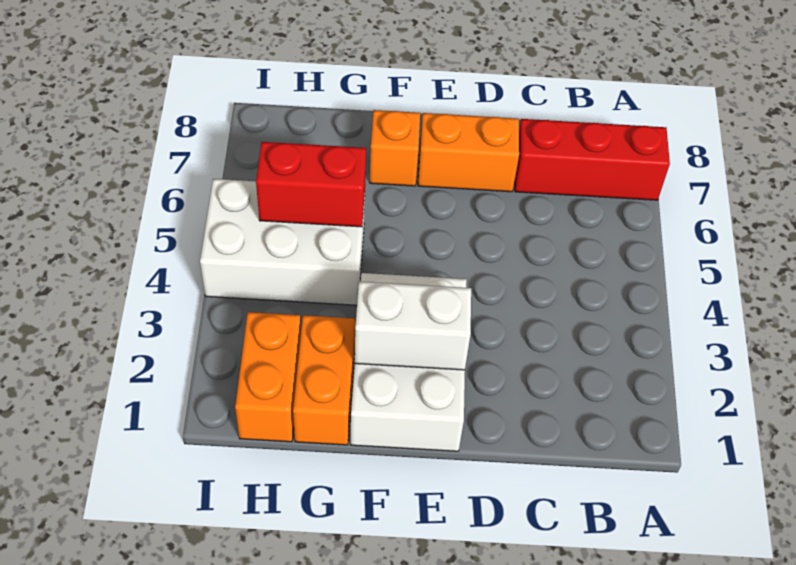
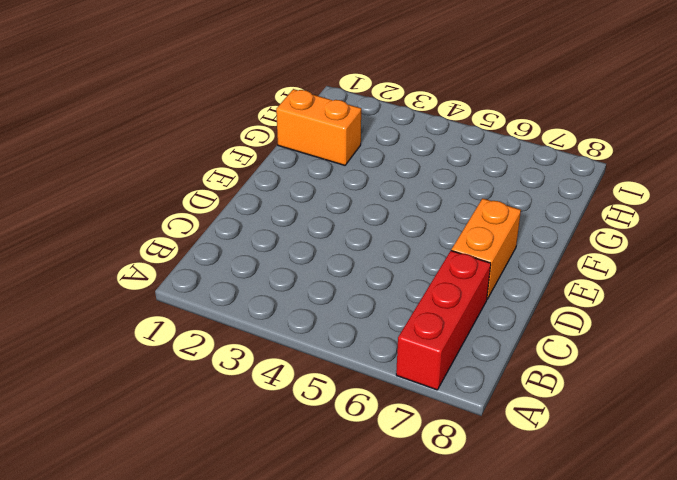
none -> white brick E1:F3 level 1
none -> orange brick F7 level 1

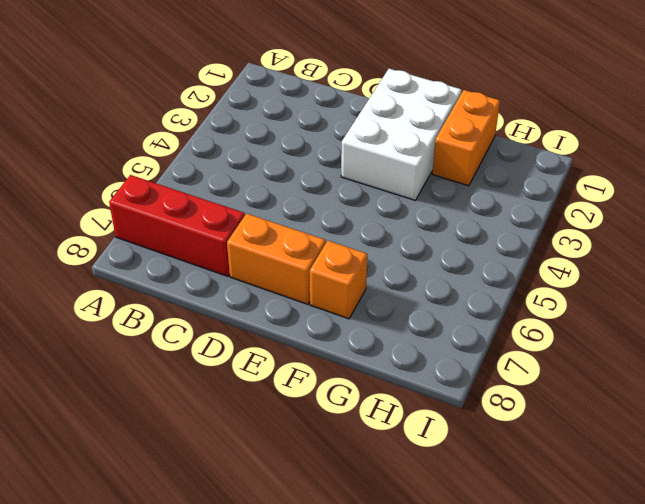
none -> white brick G4:I5 level 1
none -> orange brick H1:H2 level 1

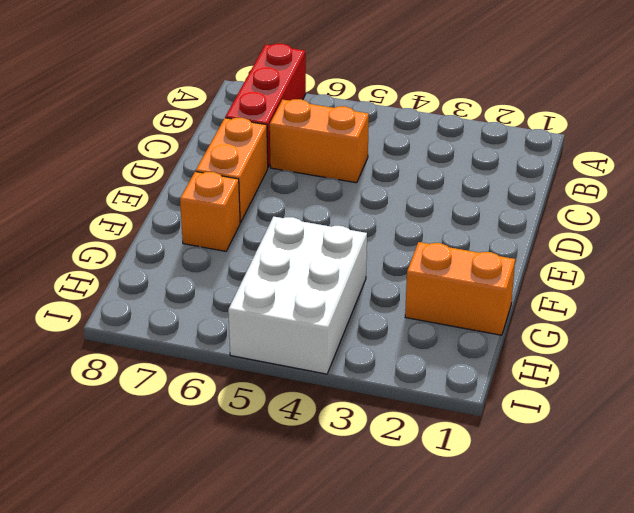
orange brick C5:C6 level 1 -> orange brick H1:H2 level 1
none -> white brick E1:F3 level 1
none -> white brick E2:F2 level 2

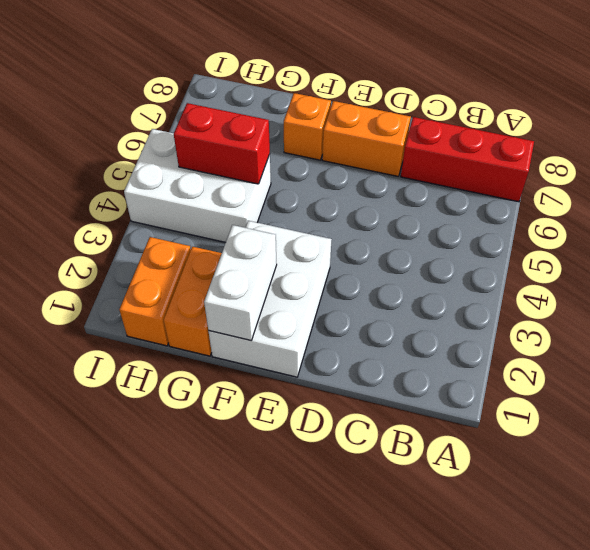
white brick F1:F2 level 2 -> white brick E2:F2 level 2

